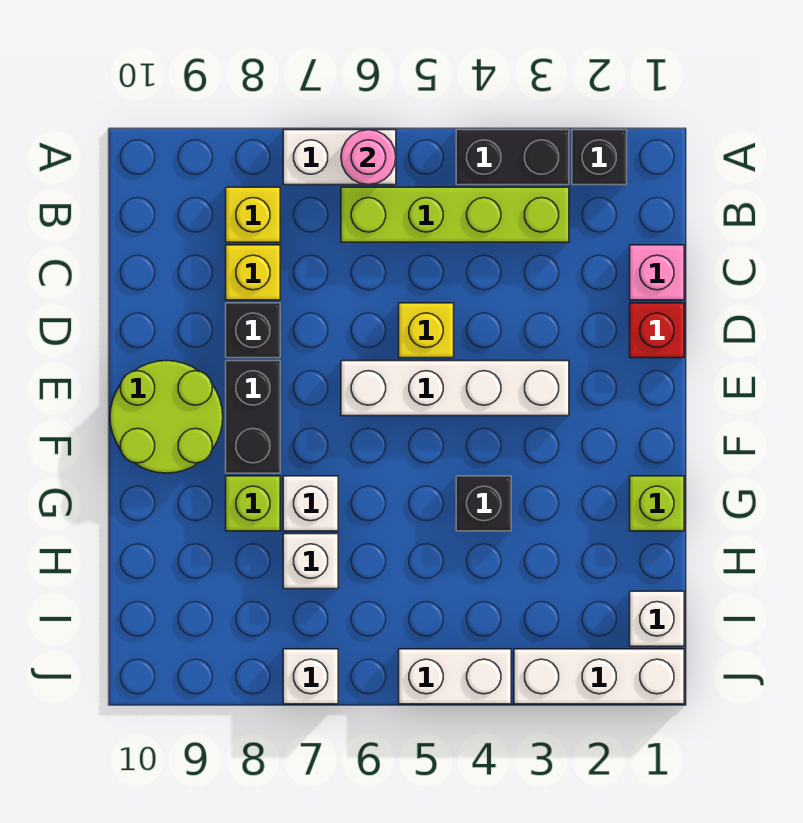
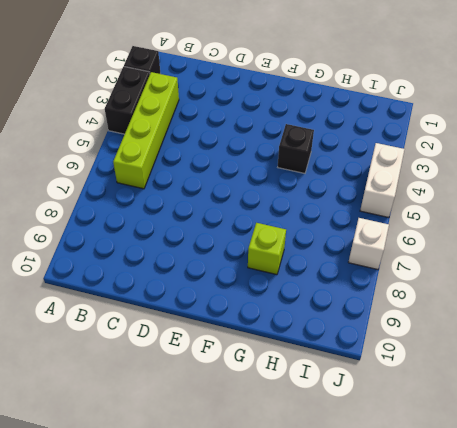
none -> white brick A6:A7 level 1
none -> yellow brick B8 level 1
none -> pink brick C1 level 1

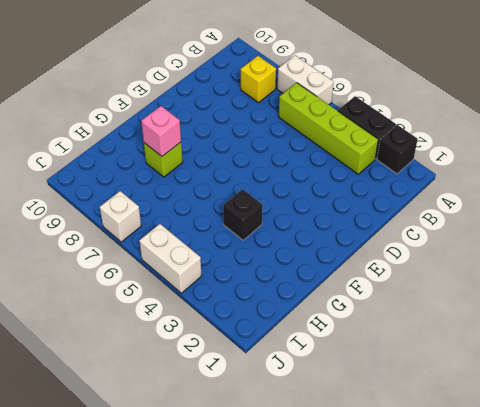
pink brick G8 level 2 -> pink brick C1 level 1
none -> yellow brick C8 level 1
none -> red brick D1 level 1
none -> yellow brick D5 level 1

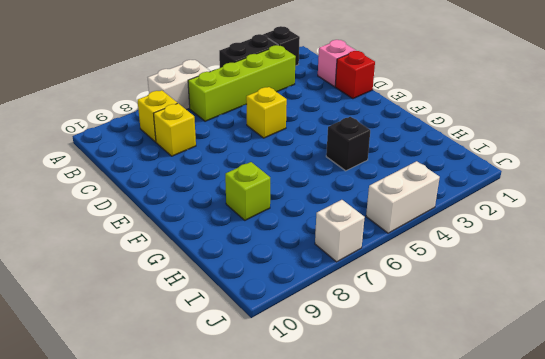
none -> black brick D8 level 1
none -> white brick E3:E6 level 1
none -> black brick E8:F8 level 1

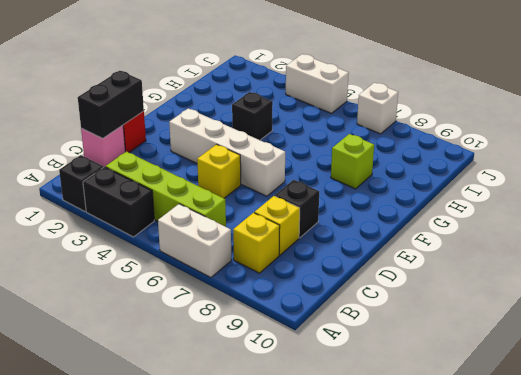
black brick C1:D1 level 2 -> black brick E8:F8 level 1
none -> lime round brick E9:F10 level 1
none -> lime brick G1 level 1
none -> white brick G7 level 1

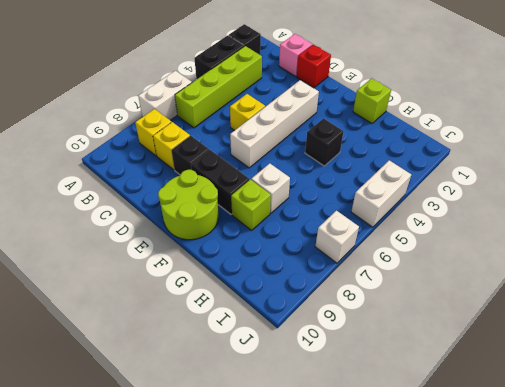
none -> white brick H7 level 1
none -> white brick I1 level 1
none -> white brick J1:J3 level 1

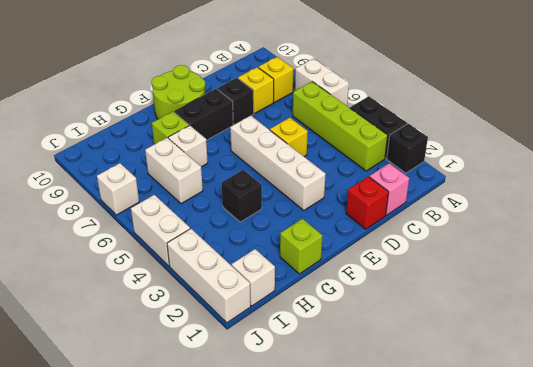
white brick H6:H7 level 1 -> white brick H7 level 1
none -> pink round brick A6 level 2

